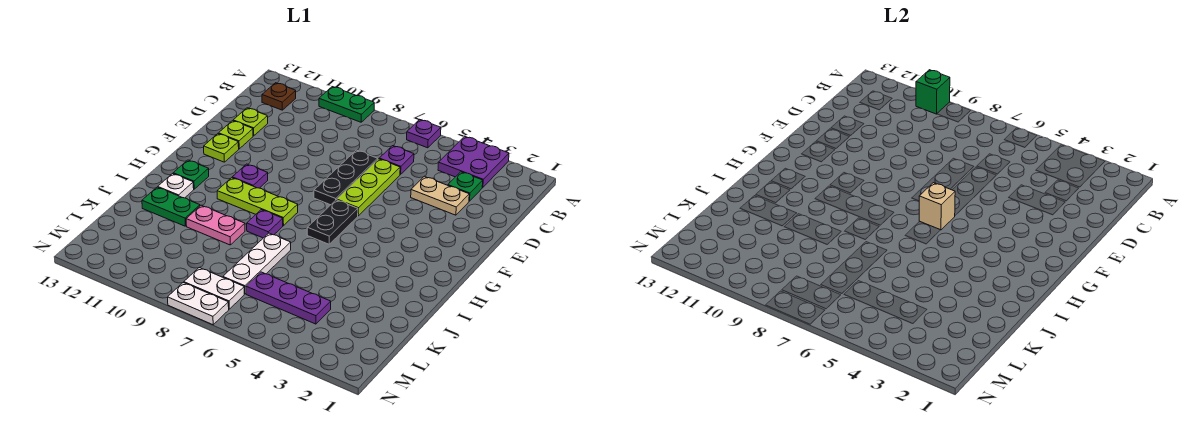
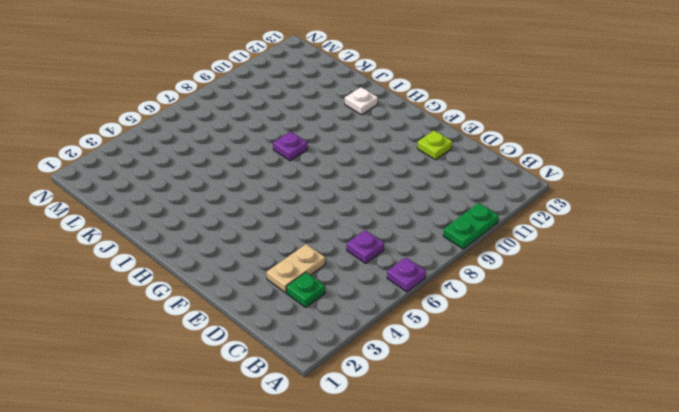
none -> purple plate A3:B4 level 1
none -> brown plate B12 level 1
none -> lime plate D6:F6 level 1

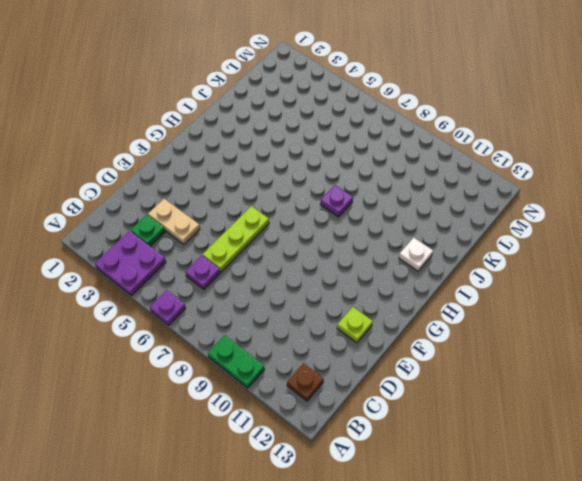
none -> black plate D7:F7 level 1
none -> lime plate D12 level 1
none -> lime plate F12 level 1

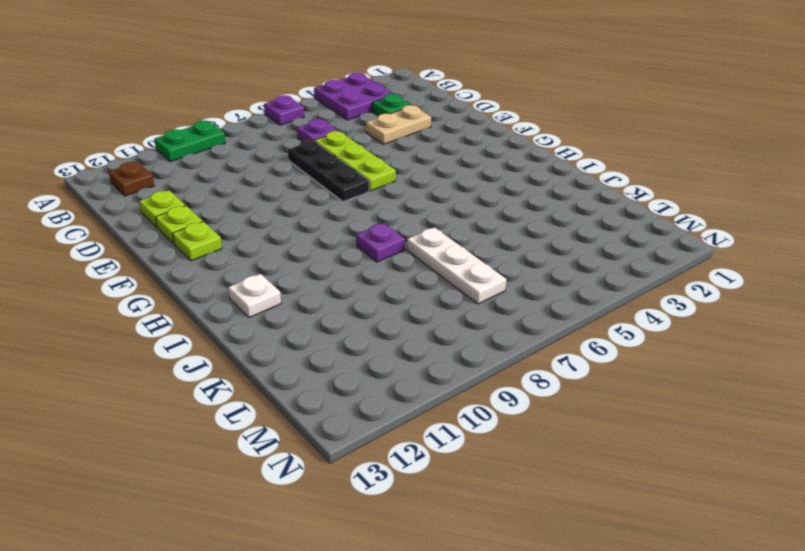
none -> black plate G6:H6 level 1
none -> purple plate G10 level 1
none -> lime plate H8:H10 level 1

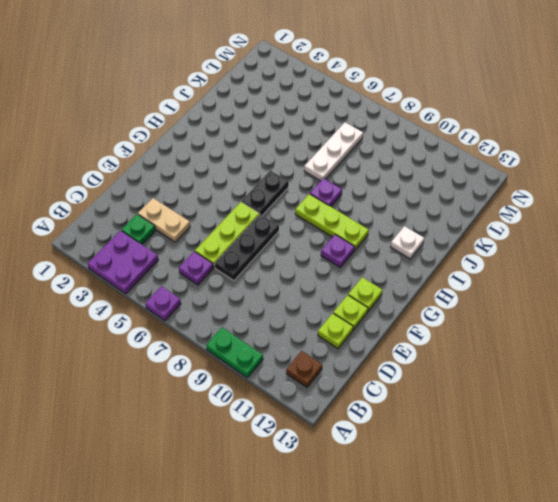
none -> green plate H12 level 1
none -> pink plate J9:J10 level 1
none -> green plate J11:J12 level 1

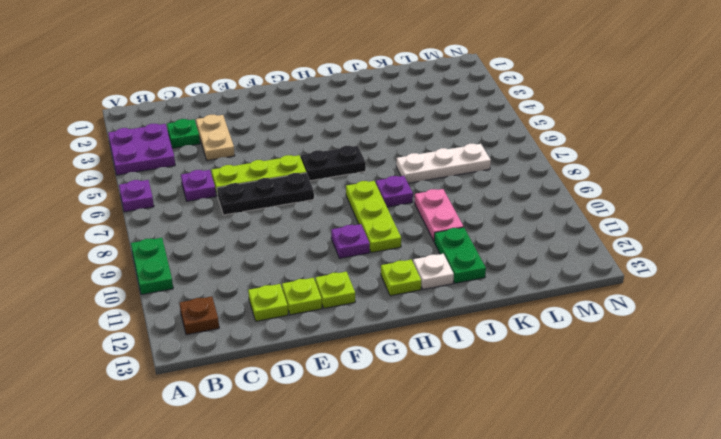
lime plate H12 level 1 -> green plate H12 level 1
none -> purple plate L4:L6 level 1
none -> white plate M7:M8 level 1
none -> white plate N7:N8 level 1

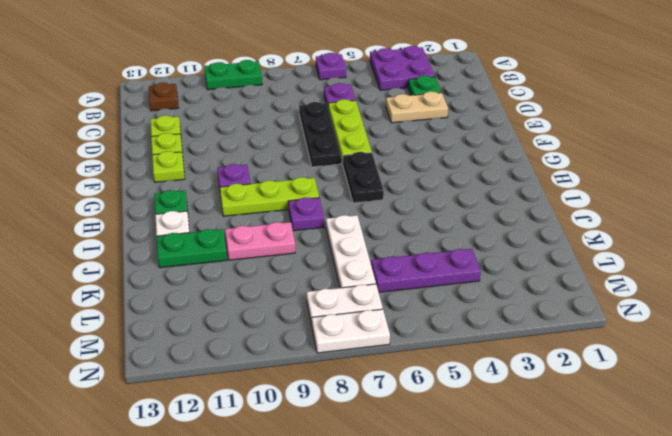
none -> green brick A10 level 2
none -> tan brick G6 level 2

